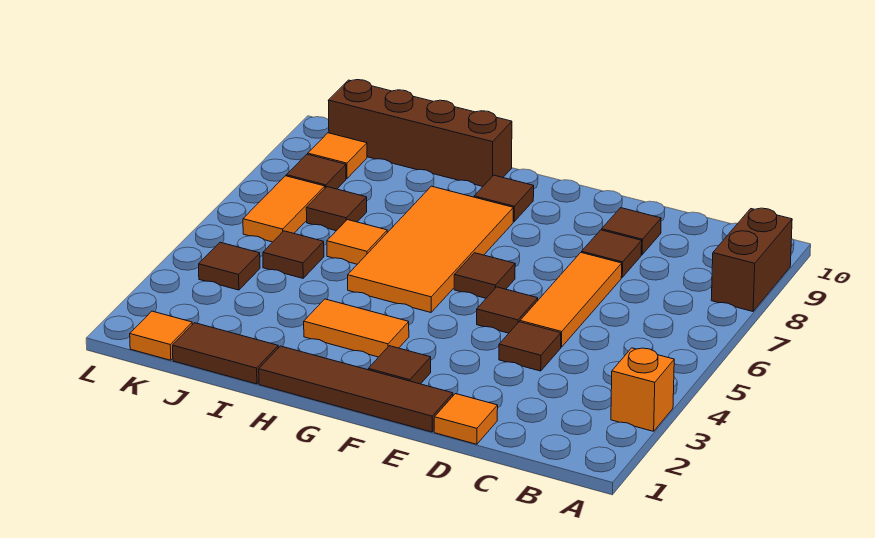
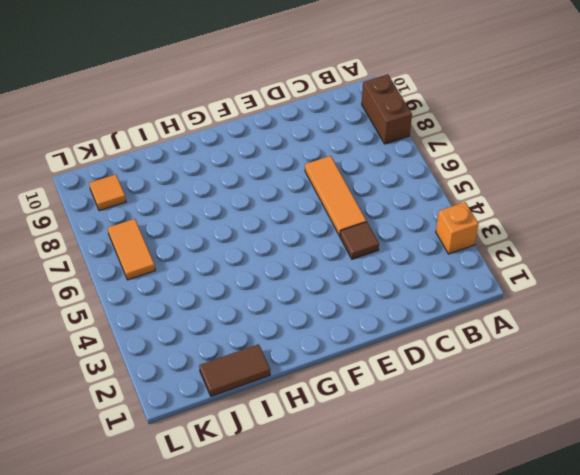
none -> orange tile D1 level 1
none -> brown tile D8 level 1
none -> brown tile D9 level 1

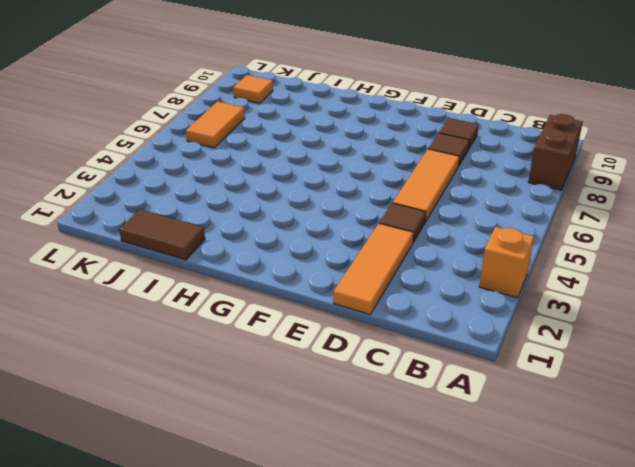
orange tile D1:D3 level 1 -> orange tile D1 level 1
none -> brown tile E1:H1 level 1
none -> brown tile E5 level 1
none -> brown tile F2 level 1

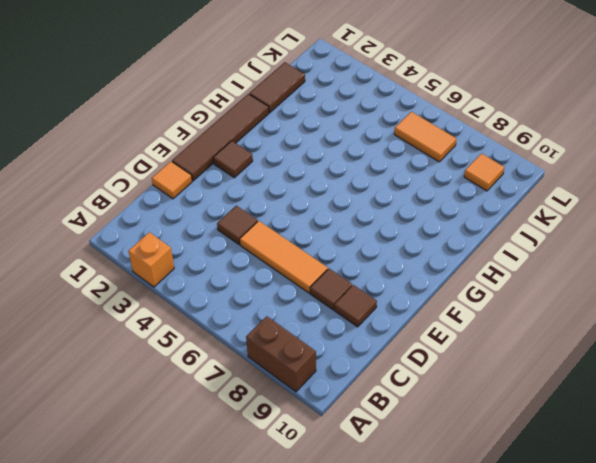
none -> brown tile E5 level 1
none -> brown tile F6 level 1
none -> orange tile G3:H3 level 1

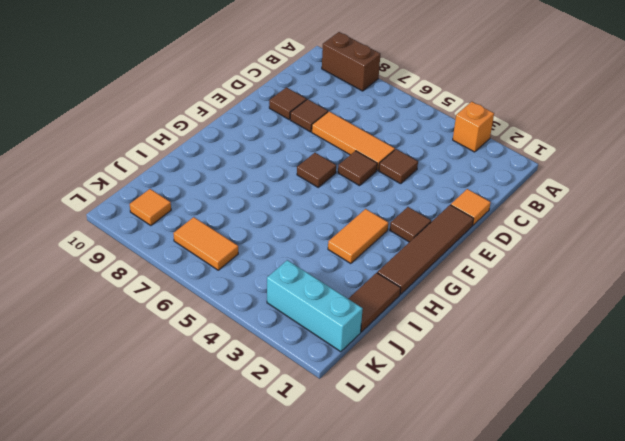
cyan brick K1:K3 level 1 -> orange tile K1 level 1
none -> orange tile G5:H8 level 1
none -> brown tile G9 level 1
none -> brown brick H10:K10 level 1

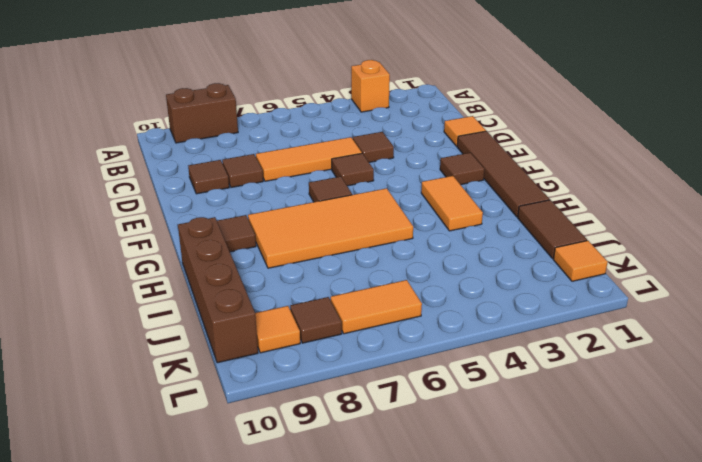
none -> orange tile I6 level 1
none -> brown tile J5 level 1
none -> brown tile J7 level 1

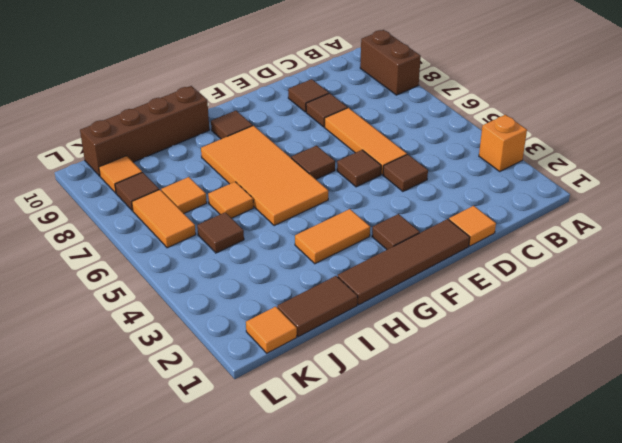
orange tile J7 level 1 -> brown tile J7 level 1
none -> brown tile K4 level 1

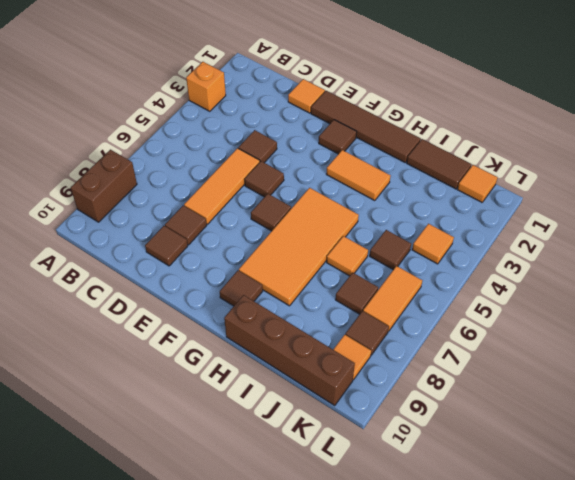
orange tile K4 level 1 -> brown tile K4 level 1

